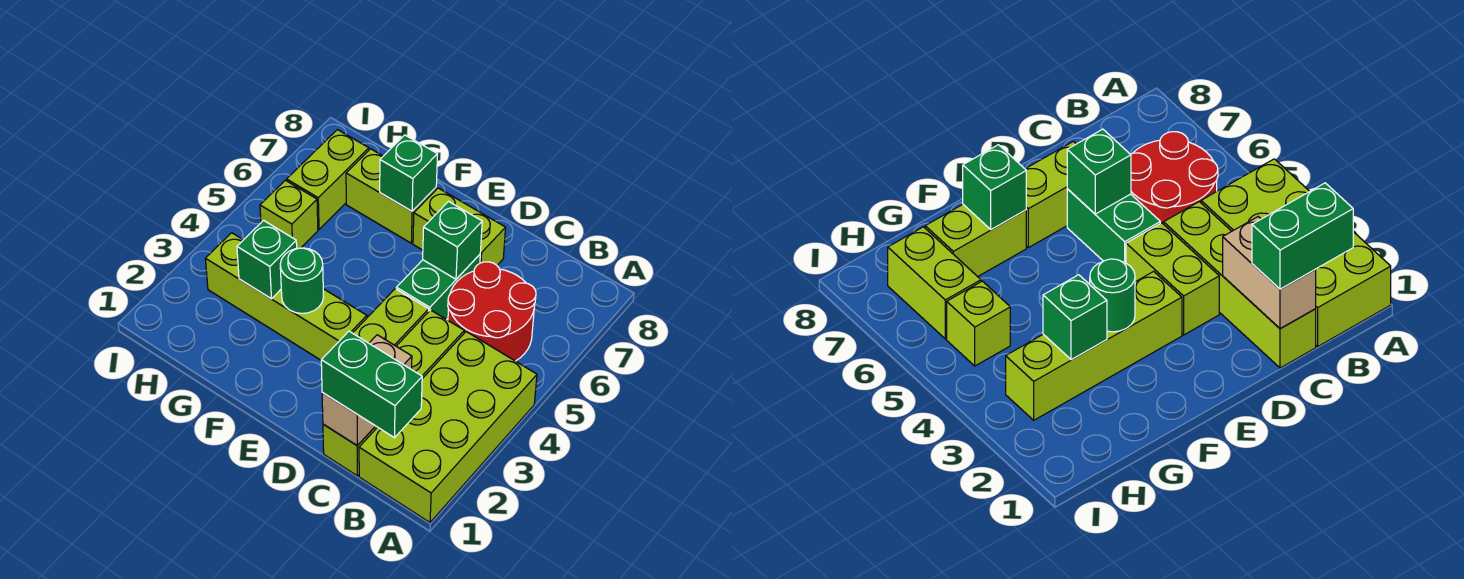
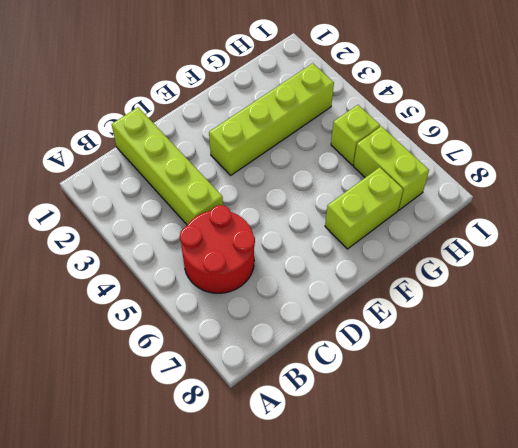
none -> lime brick A1:B4 level 1
none -> lime brick D3:D4 level 1
none -> green brick D5:D6 level 1

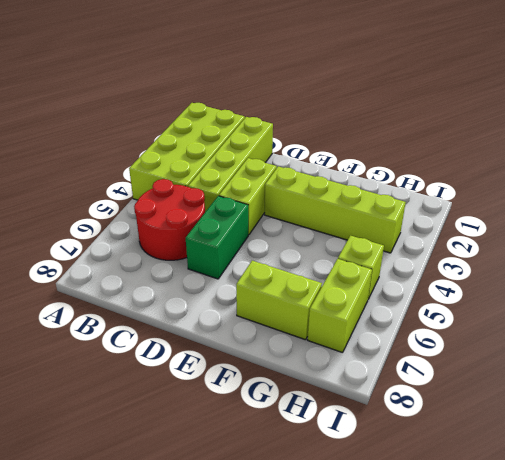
none -> lime brick D7:E7 level 1
none -> tan brick C1:C2 level 2
none -> green brick D6 level 2

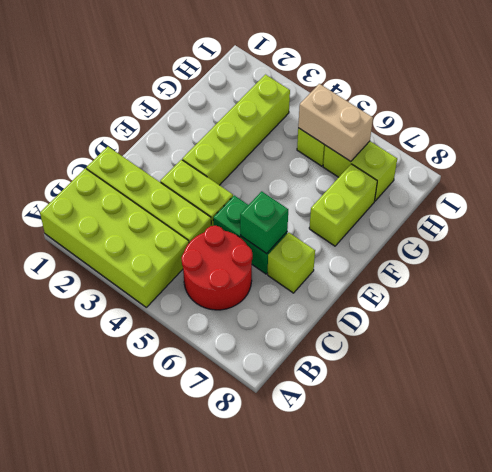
lime brick D7 level 1 -> lime brick D7:E7 level 1
tan brick H5:H6 level 2 -> tan brick C1:C2 level 2
none -> green round brick F3 level 2
none -> green brick F7 level 2
none -> green brick G3 level 2

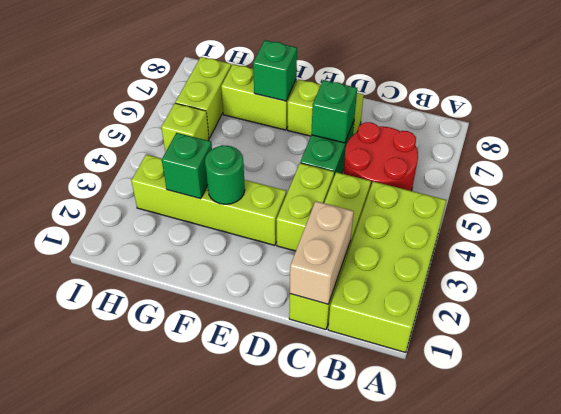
none -> green brick B1:C1 level 3

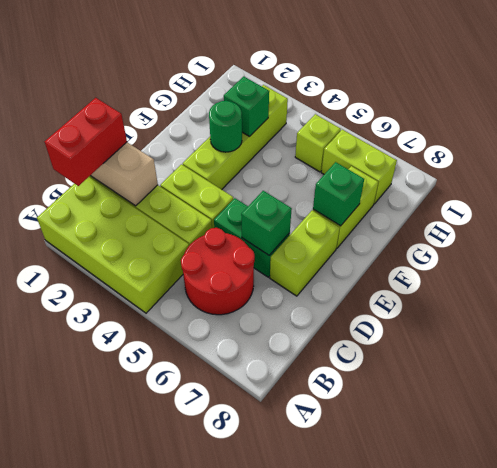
red brick B1:C1 level 3 -> green brick B1:C1 level 3

